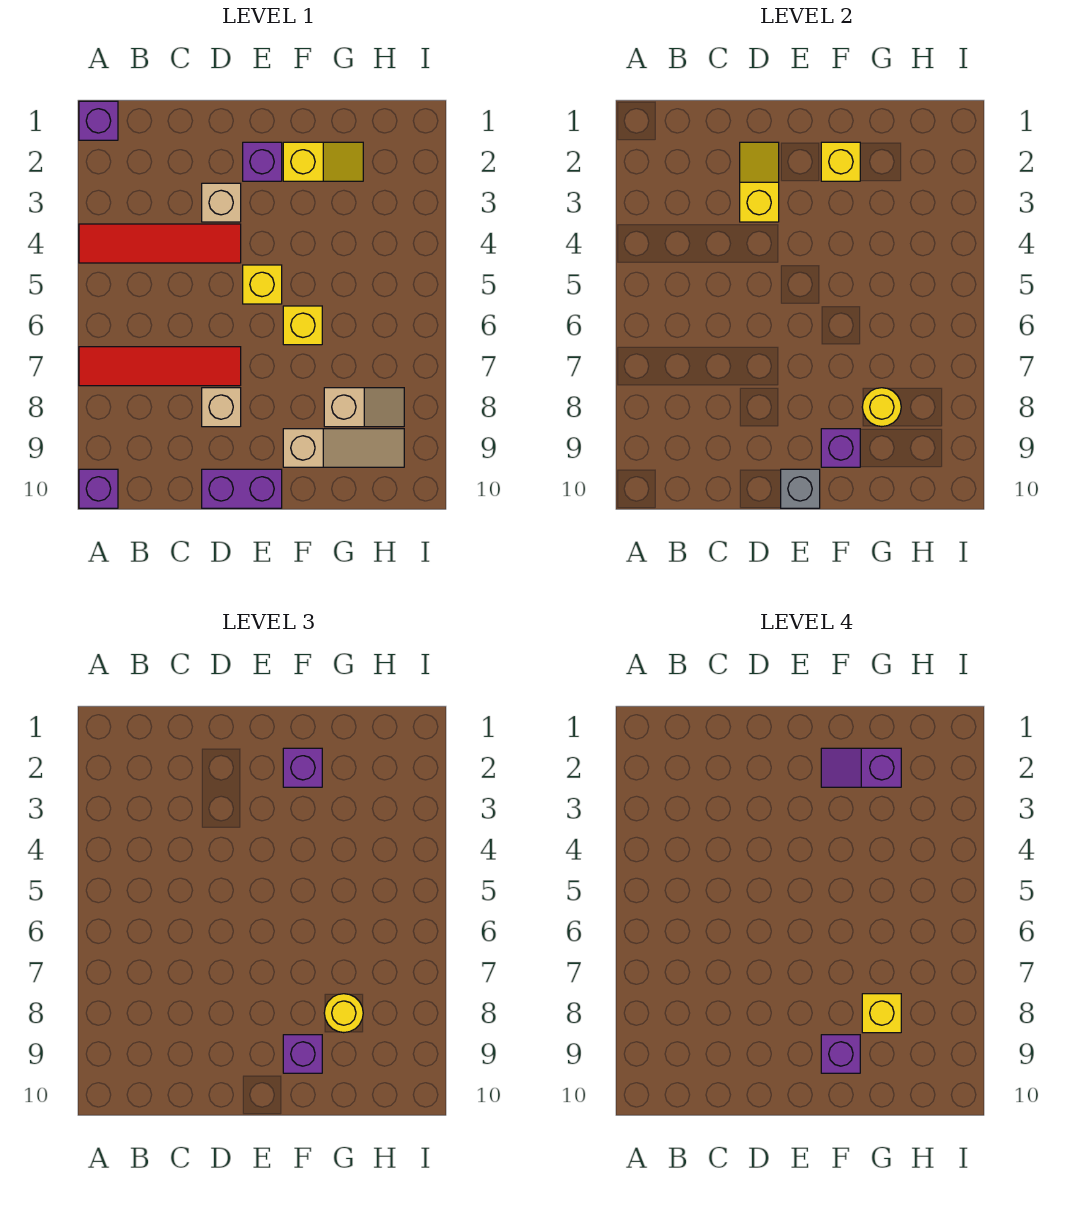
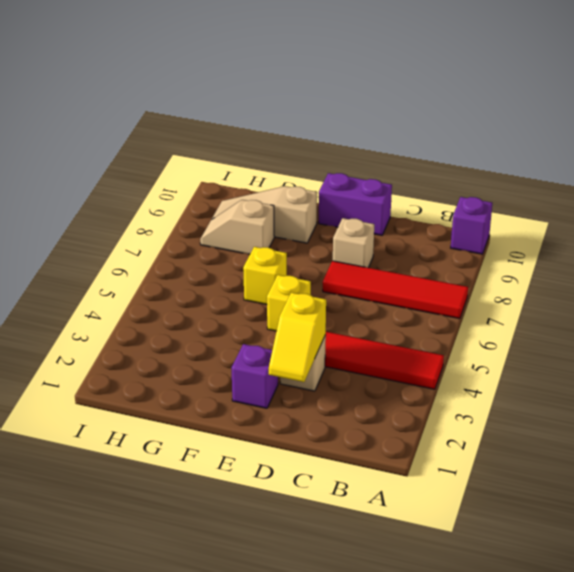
none -> purple brick A1 level 1
none -> yellow slope F2:G2 level 1 top F
none -> grey brick E10 level 2

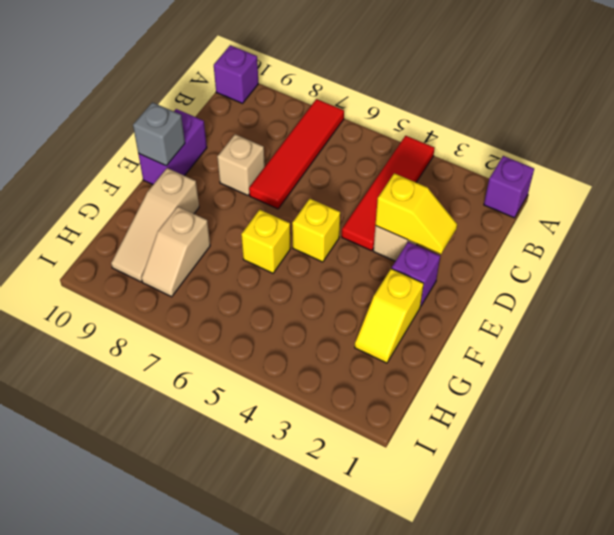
none -> yellow brick F2 level 2
none -> purple brick F9 level 2
none -> yellow round brick G8 level 2

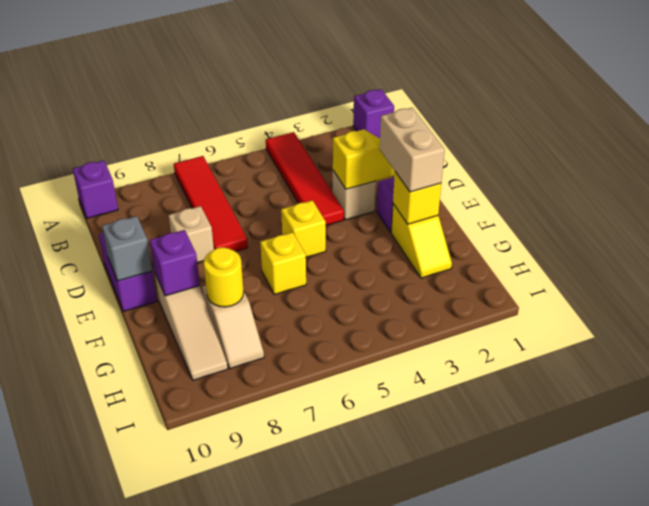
tan brick E2:F2 level 3 -> purple brick F2 level 3
none -> purple brick F9 level 3
none -> yellow round brick G8 level 3
none -> purple slope F2:G2 level 4 top G

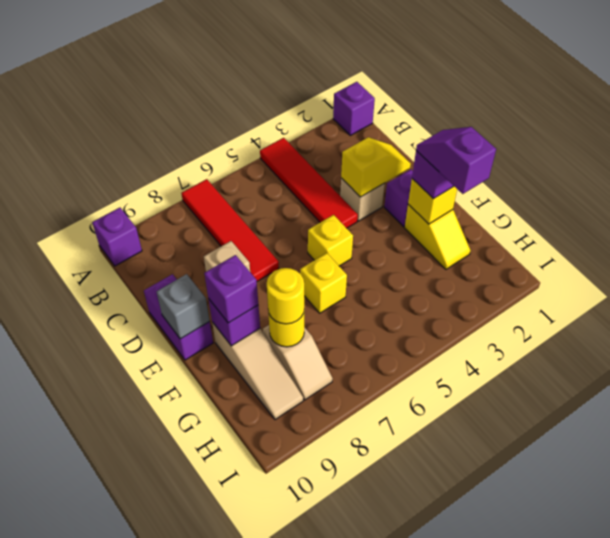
none -> purple brick F9 level 4
none -> yellow brick G8 level 4

